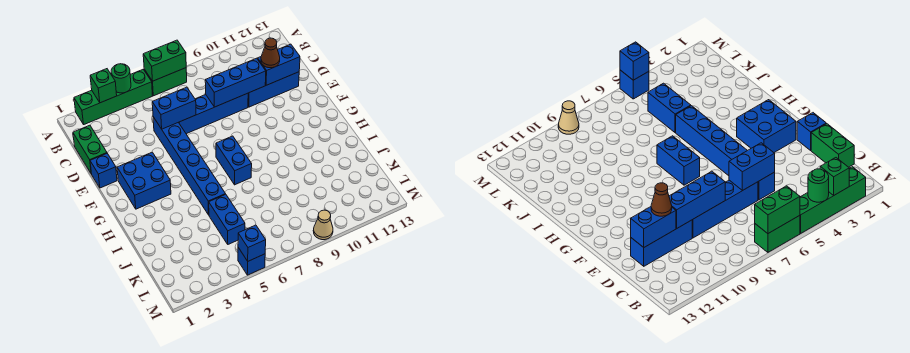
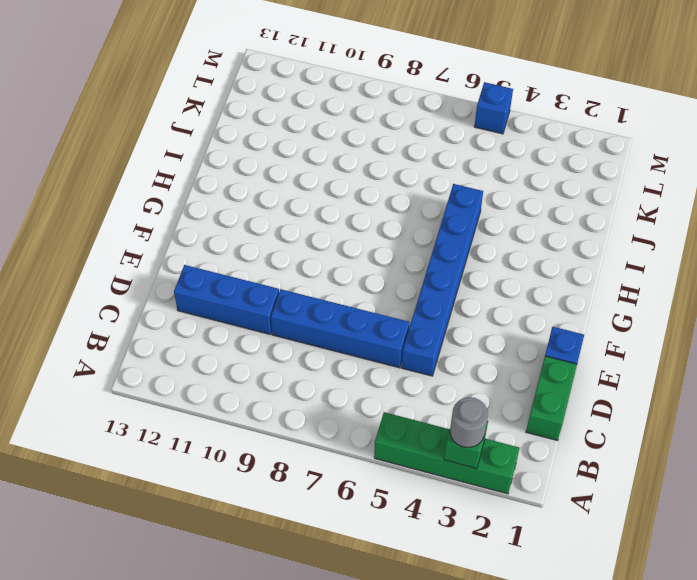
grey round brick A3 level 3 -> none
none -> green brick A6:A7 level 1
none -> blue brick F2:G3 level 1
none -> blue brick G7:H7 level 1

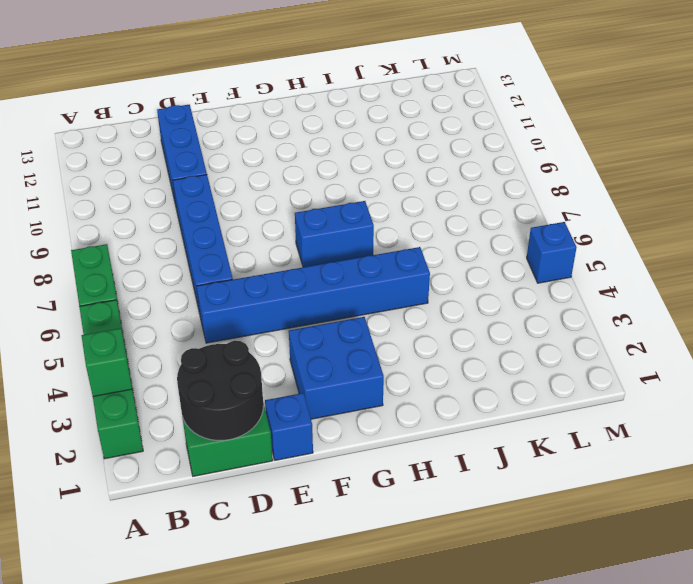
black round brick C1:D2 level 2 -> none
none -> blue brick J5:K5 level 1
none -> tan cone M9 level 1
none -> green round brick A4 level 2

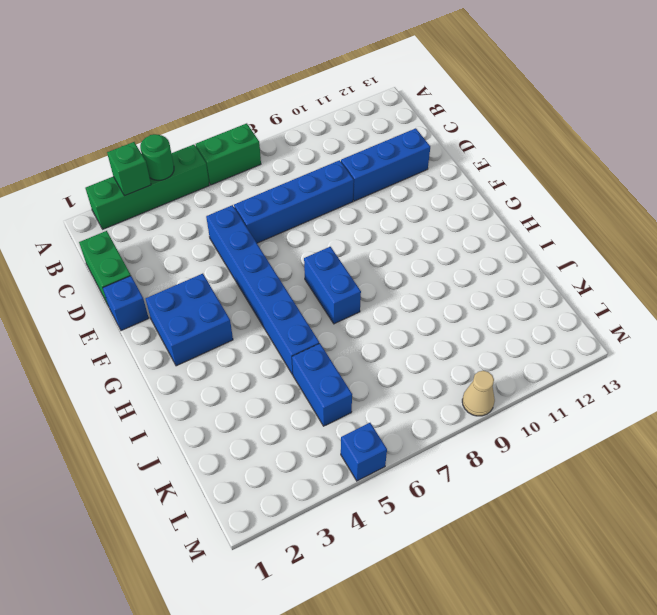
none -> green brick A6:A7 level 2
none -> blue brick D5:D6 level 2
none -> blue brick D8:D10 level 2

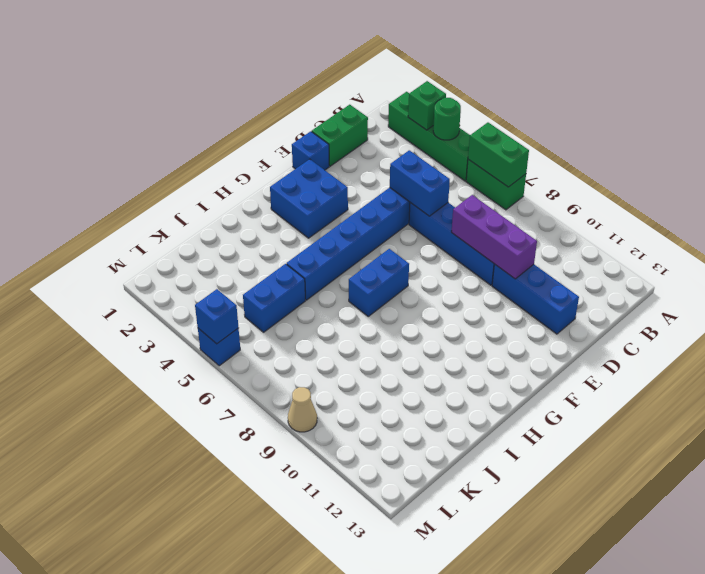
purple brick D8:D10 level 2 -> blue brick D8:D10 level 2
none -> blue brick D11:D12 level 2
none -> brown cone D11 level 3

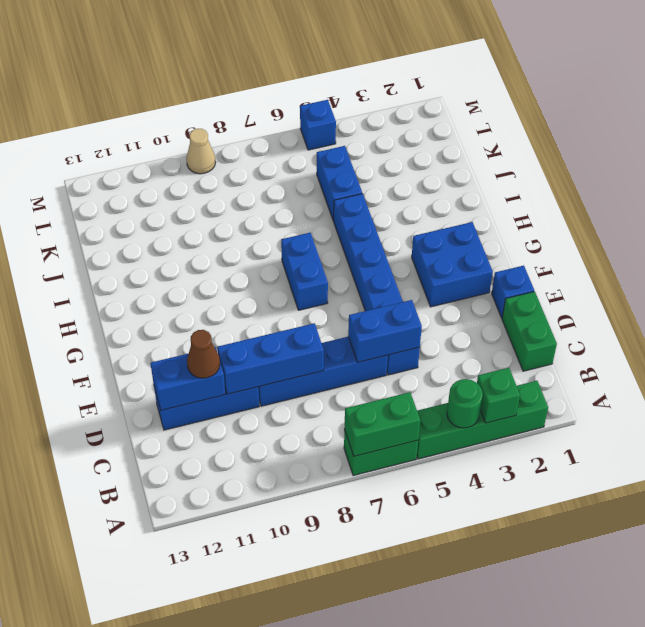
none -> blue brick M5 level 2

